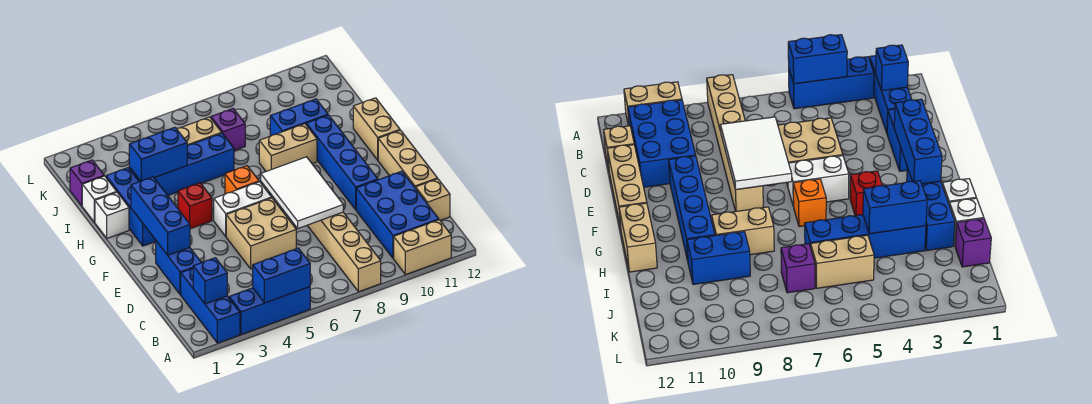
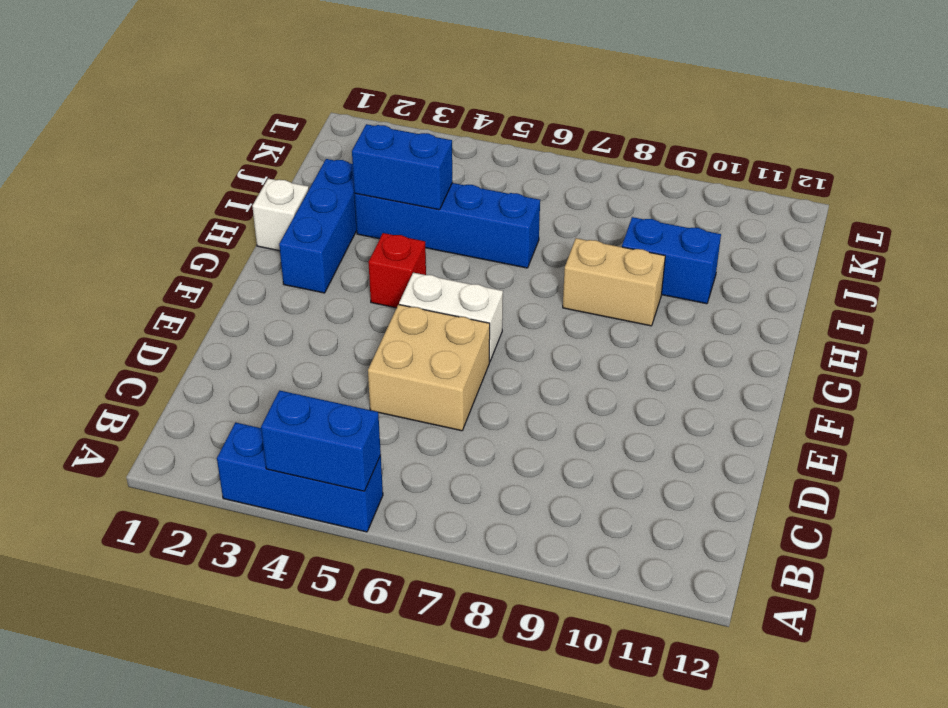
none -> blue brick A2:C2 level 1
none -> tan brick A8:F8 level 1
none -> tan brick A10:A11 level 1

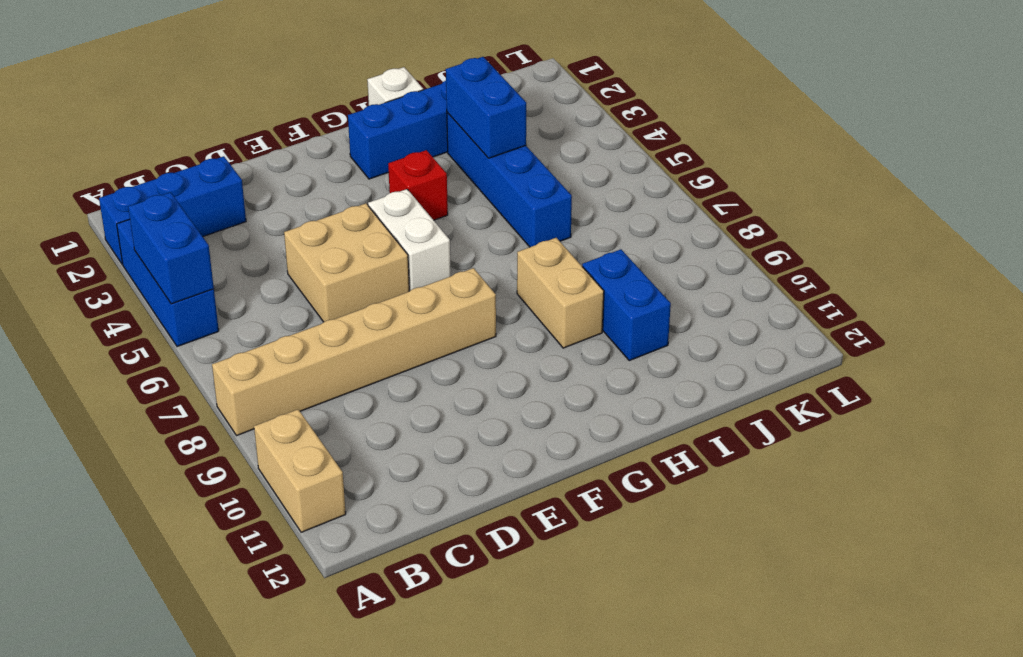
none -> blue brick B10:D11 level 1
none -> tan brick C12 level 1
none -> blue brick D2:E2 level 1

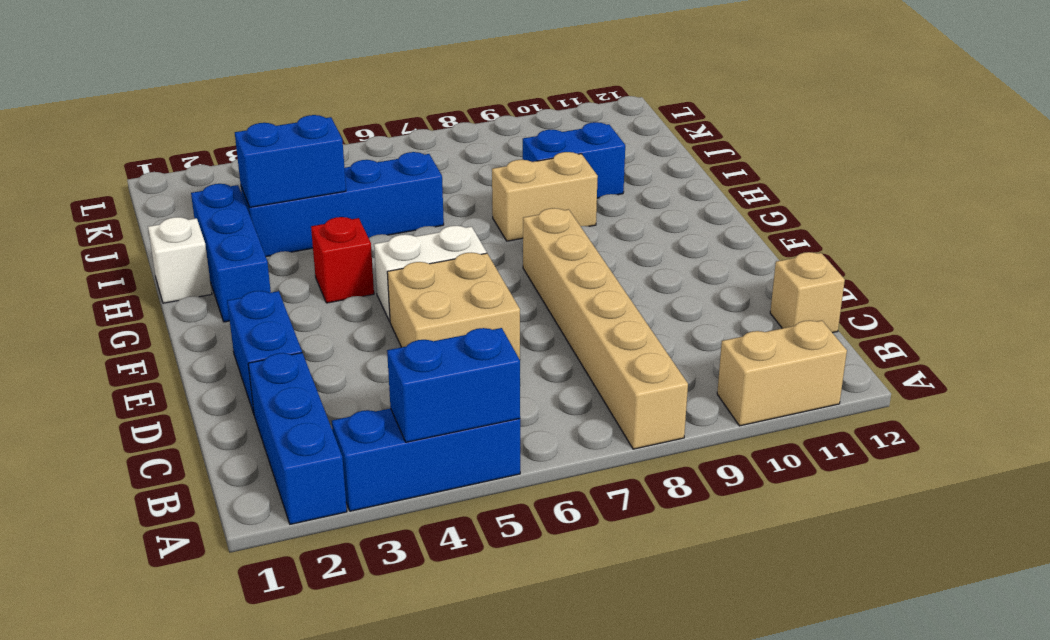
none -> blue brick B10:D11 level 1
none -> tan brick D12:F12 level 1
none -> blue brick E10:H10 level 1

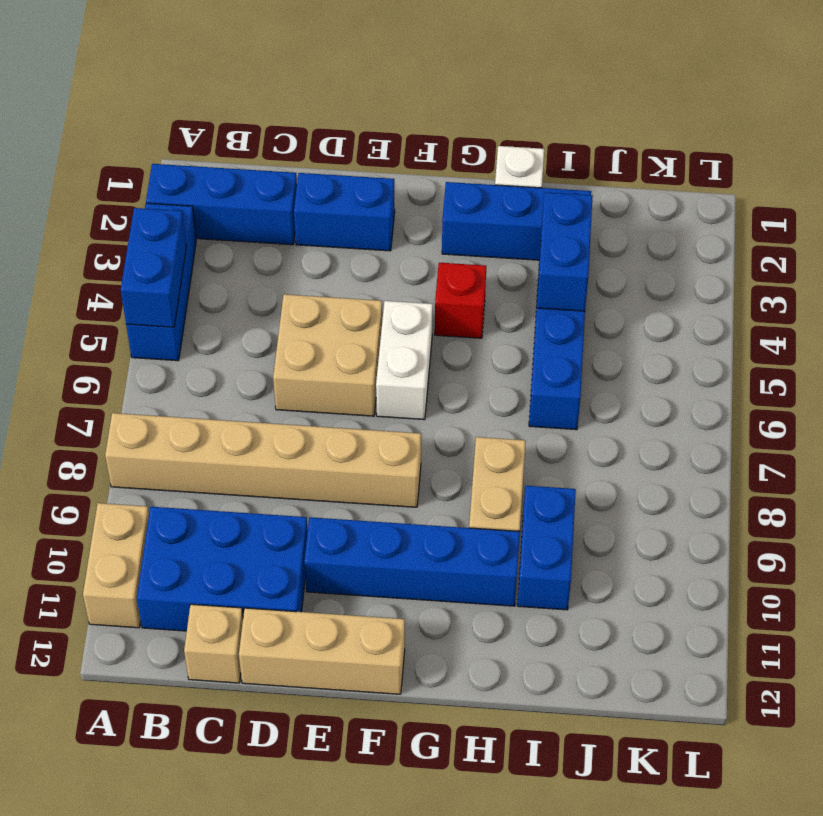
none -> orange brick G6 level 1
none -> tan brick G12:H12 level 1
none -> white brick I1 level 1

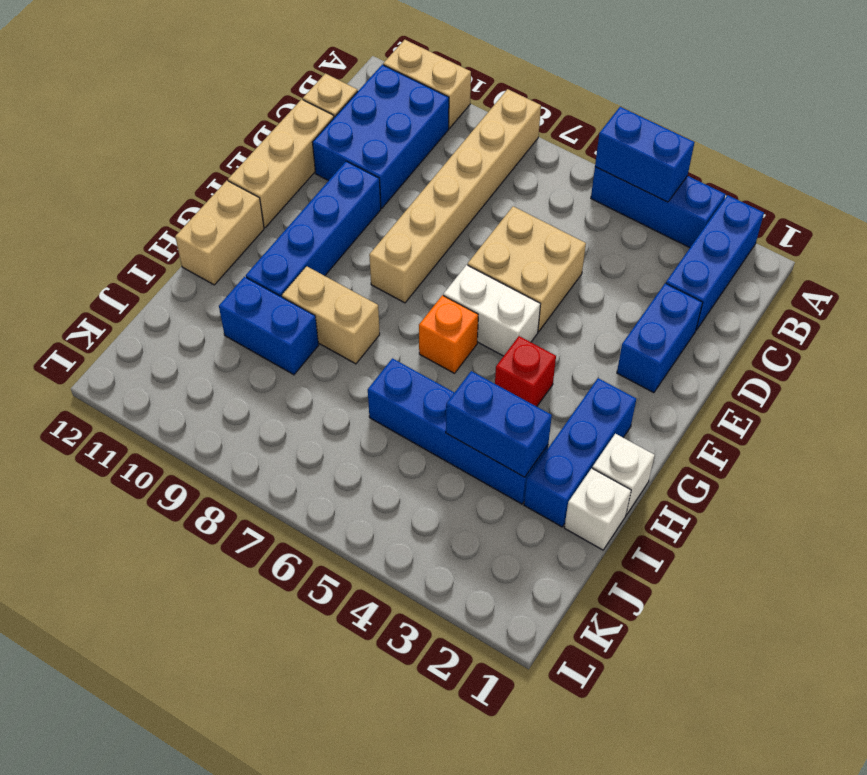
none -> purple brick J1 level 1
none -> tan brick J5:J6 level 1
none -> purple brick J7 level 1

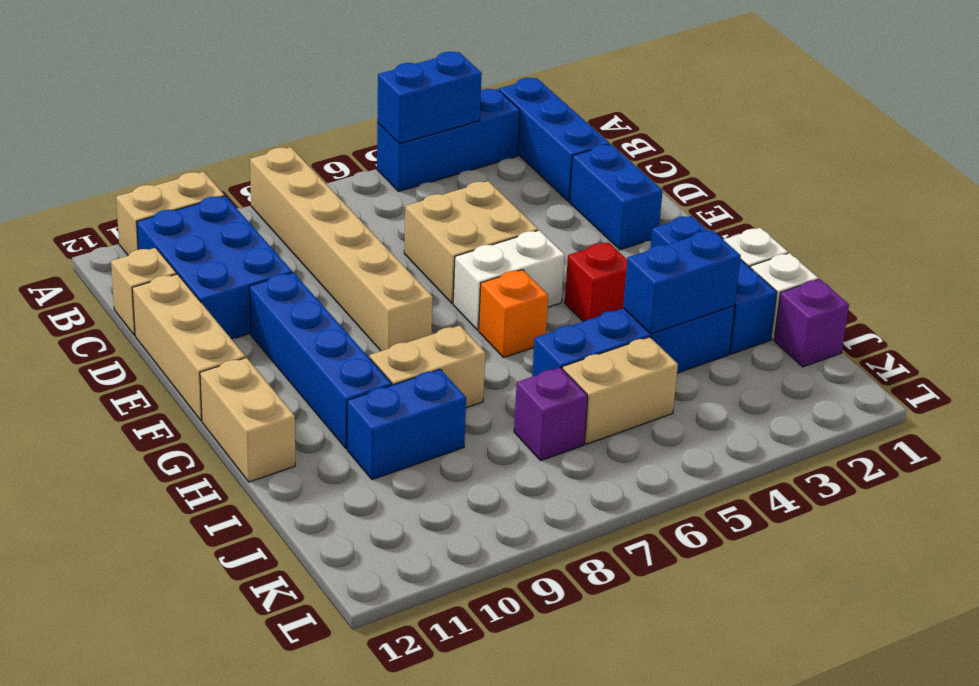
none -> blue brick B2 level 2
none -> white tile D7:F8 level 2
none -> blue brick E2:G2 level 2

